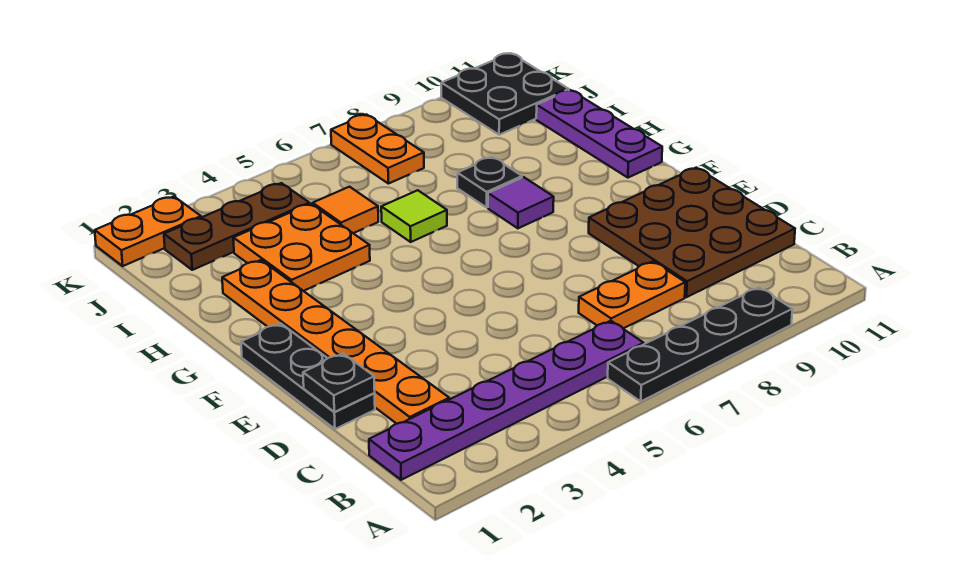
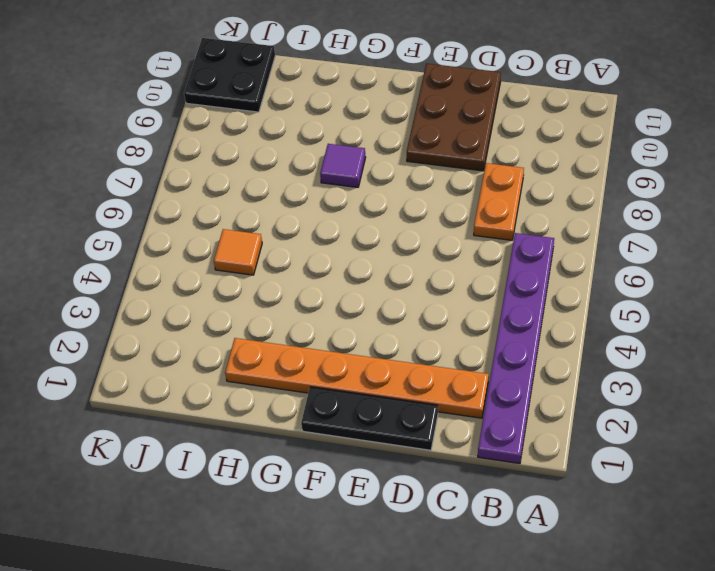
brown plate D9:E11 level 1 -> brown plate C9:E11 level 1
none -> black plate A6:A9 level 1
none -> purple plate G11:I11 level 1
none -> orange plate H3:I4 level 1

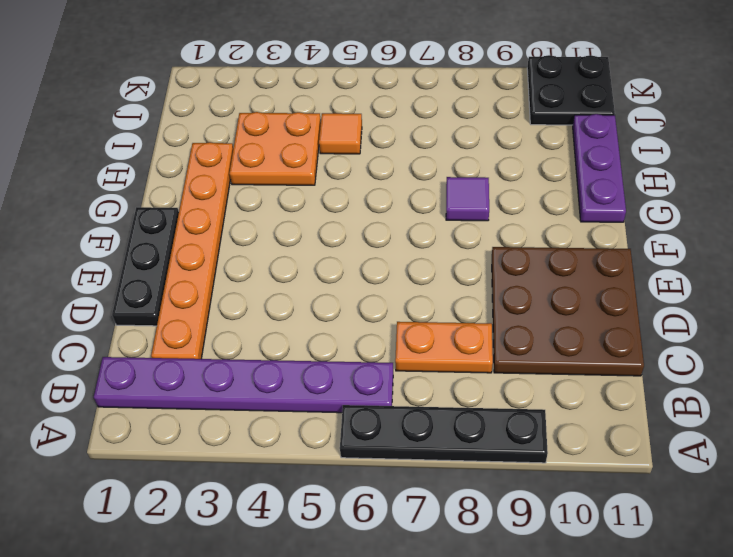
none -> lime tile H6 level 1
none -> black plate H8 level 1
none -> brown plate J2:J4 level 1

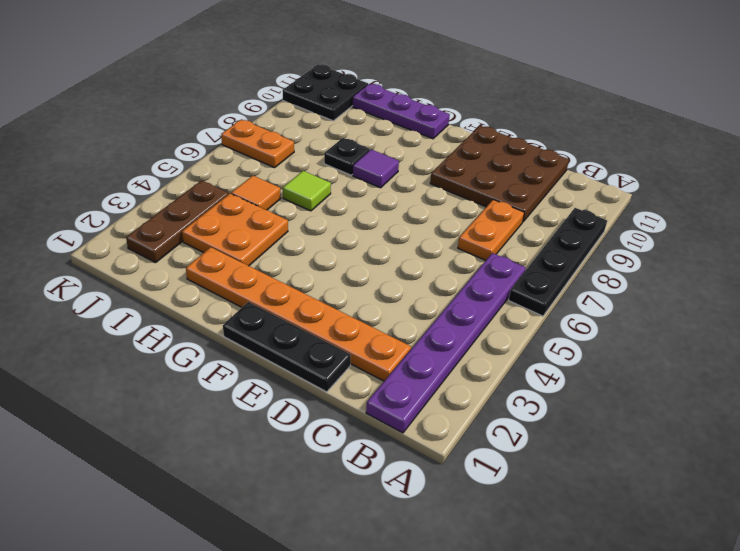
none -> orange plate K1:K2 level 1
none -> black plate D1 level 2

